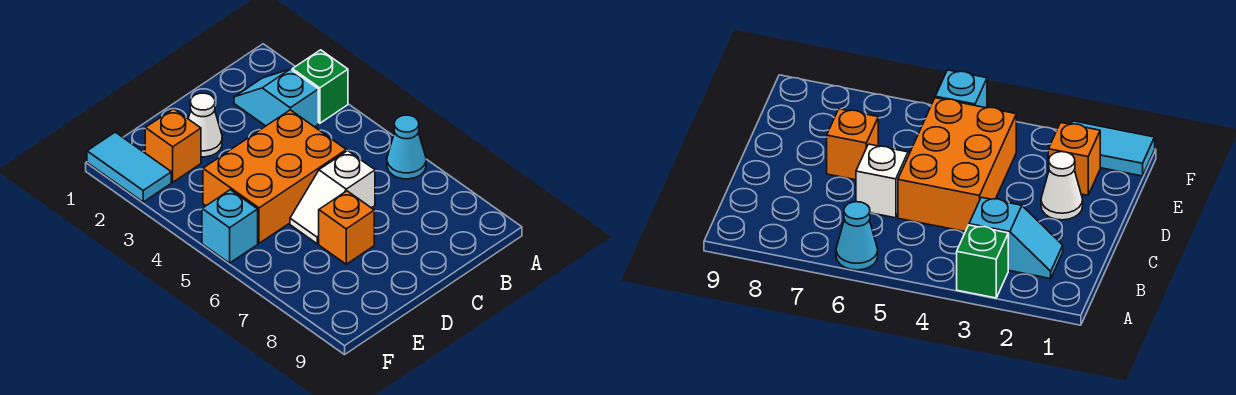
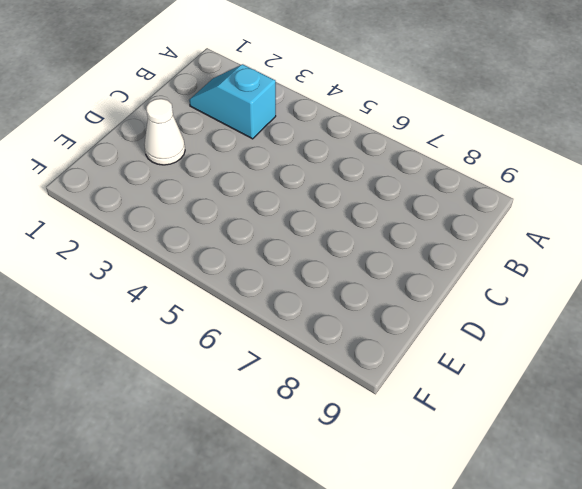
none -> green brick A3 level 1
none -> cyan cone A6 level 1

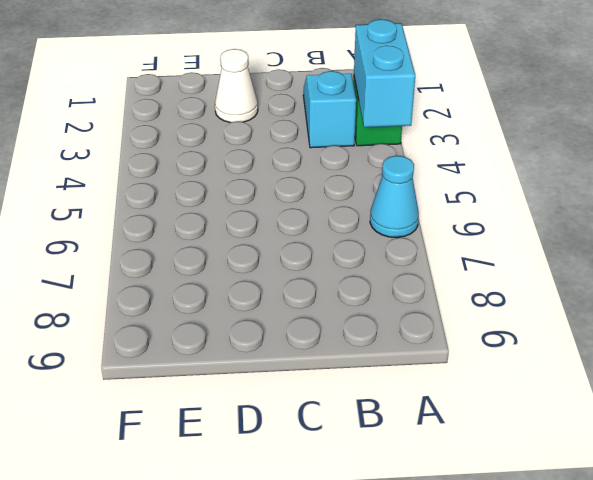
cyan brick A3:A4 level 2 -> none
none -> orange brick C4:E5 level 1
none -> white slope C6:D6 level 1 top C

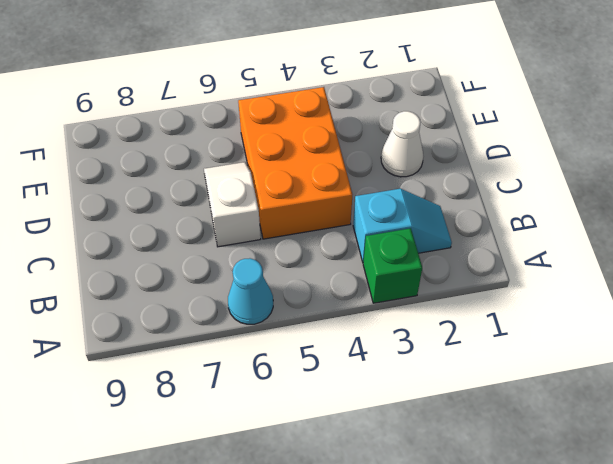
none -> orange brick D7 level 1
none -> orange brick E2 level 1

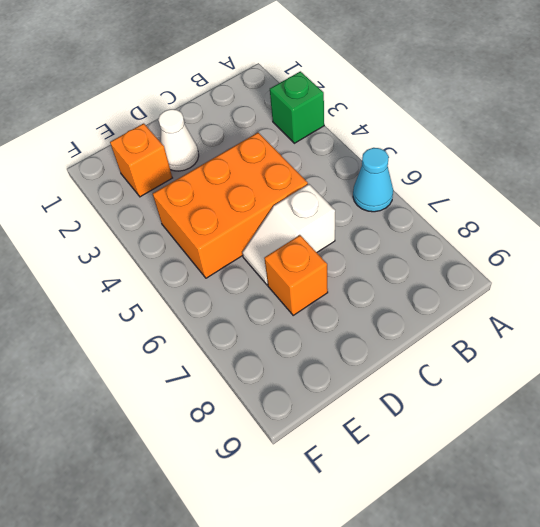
none -> cyan slope B2:B3 level 1 top 3
none -> cyan tile F1:F2 level 1

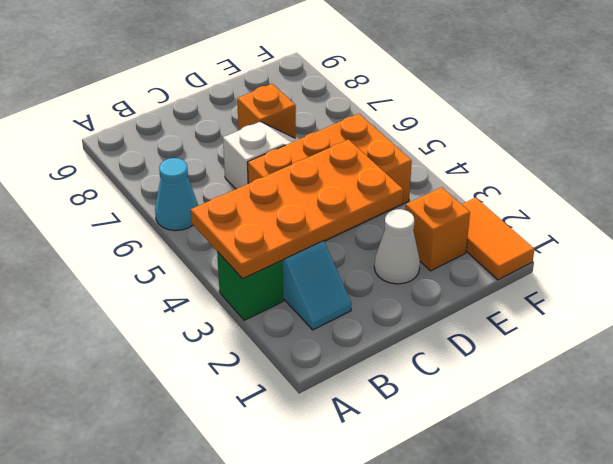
orange plate A3:D4 level 2 -> none
orange tile F1:F2 level 1 -> cyan tile F1:F2 level 1
none -> cyan brick F5 level 1

